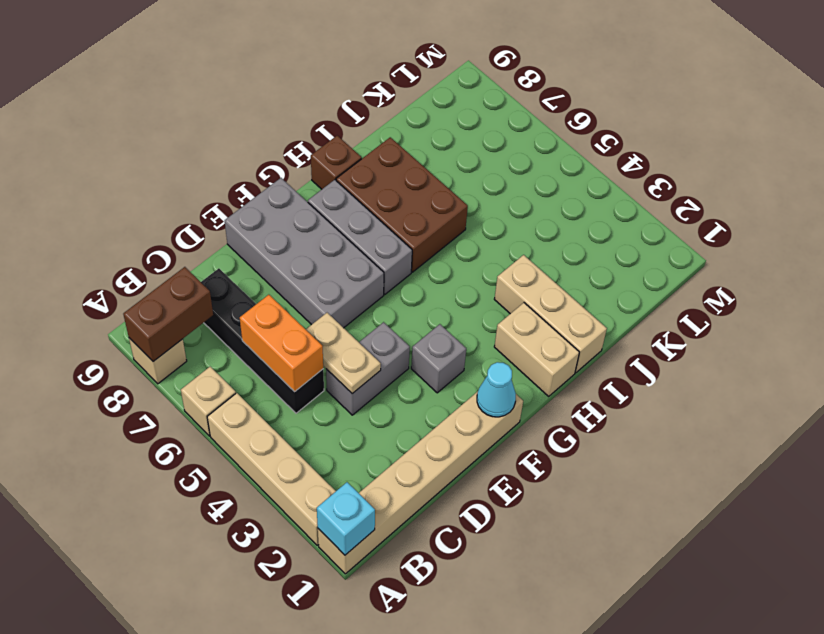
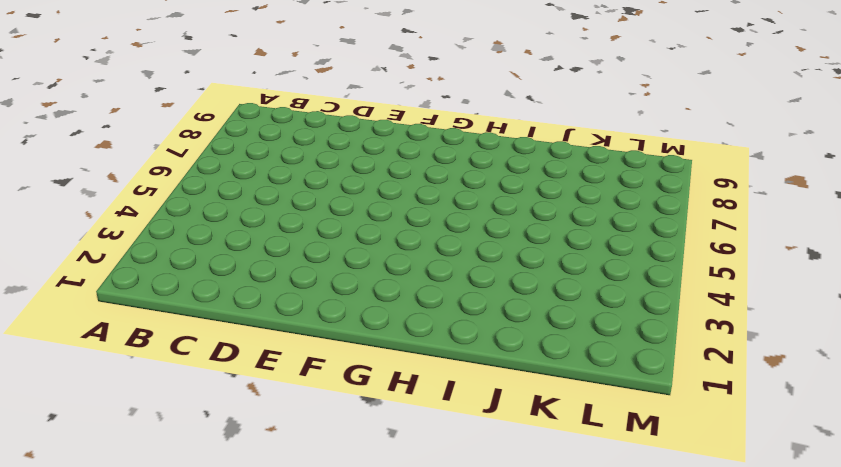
none -> tan brick A1:F1 level 1
none -> tan brick A2:A5 level 1
none -> tan brick A6 level 1

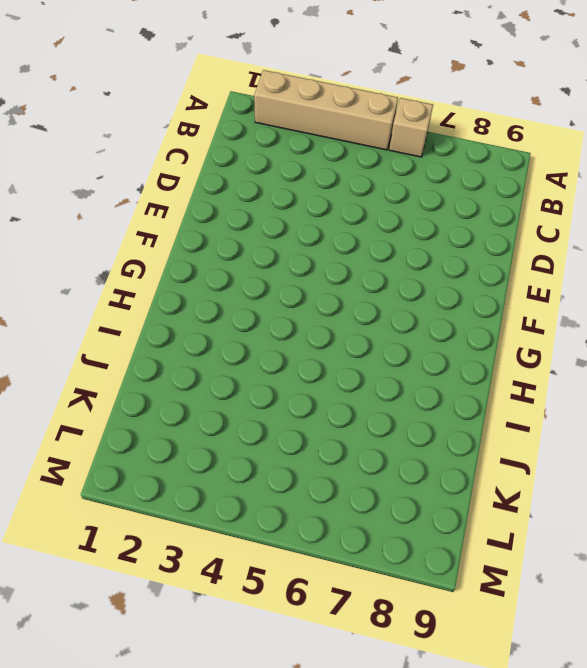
none -> tan brick A1:F1 level 1
none -> tan brick A8 level 1
none -> black brick C5:C8 level 1

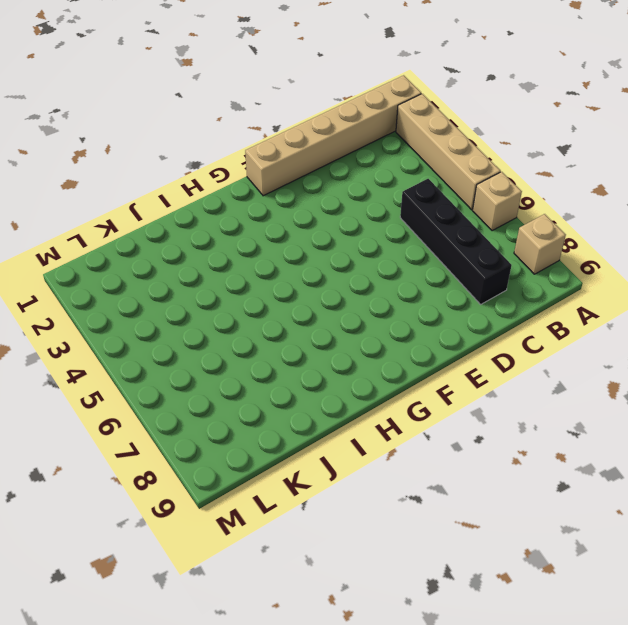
none -> grey brick D4:E4 level 1
none -> grey brick E6:F9 level 1
none -> grey brick F3 level 1

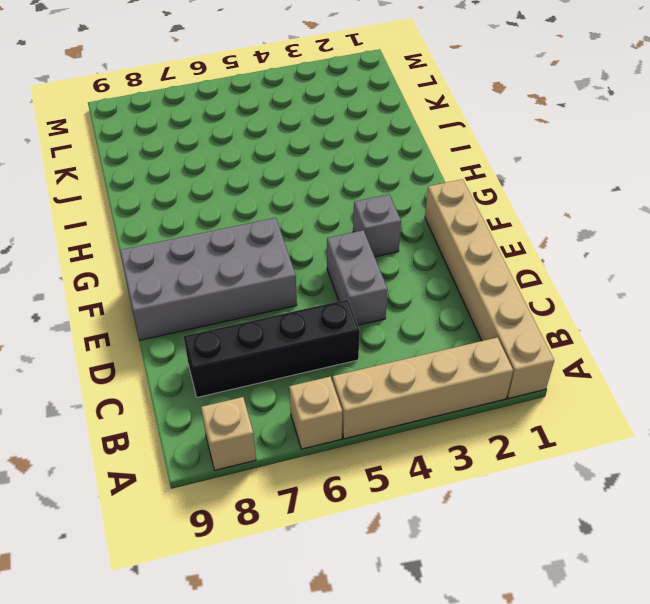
none -> grey brick G6:G8 level 1
none -> tan brick H1:H2 level 1
none -> brown brick H6:I8 level 1

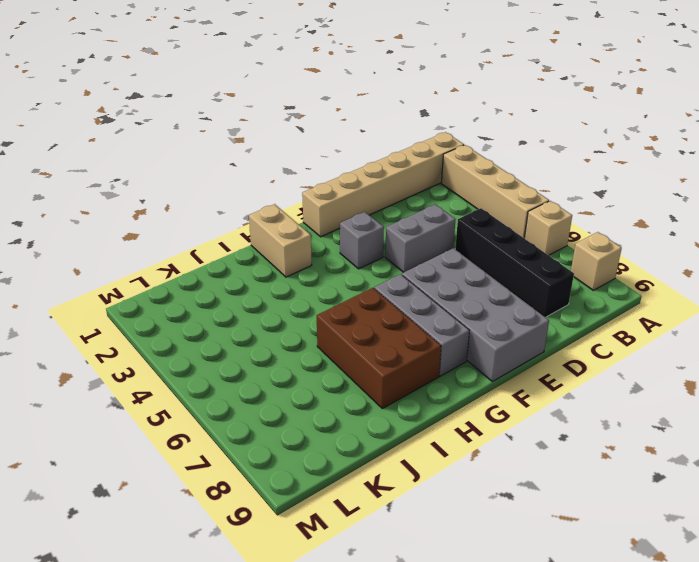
none -> brown brick H9 level 1
none -> tan brick I1:I3 level 1
none -> cyan brick A1 level 2

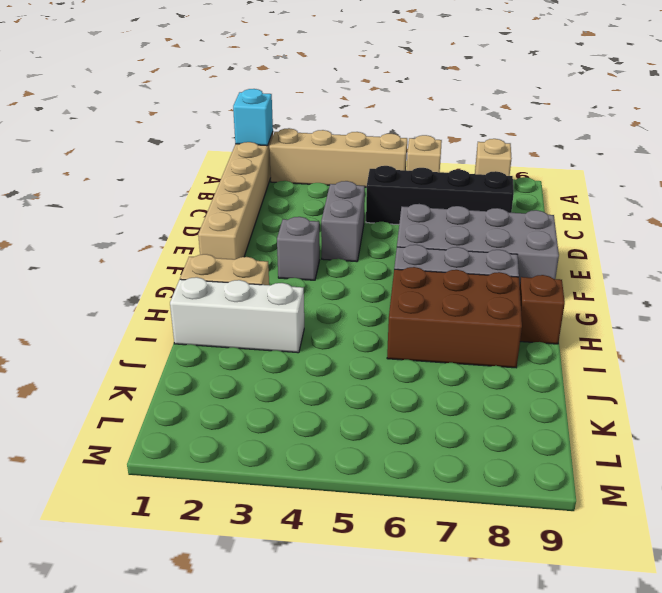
white brick I1:I3 level 1 -> tan brick I1:I3 level 1
none -> brown brick A8:B8 level 2
none -> orange brick C5:C6 level 2
none -> tan plate D4:D5 level 2

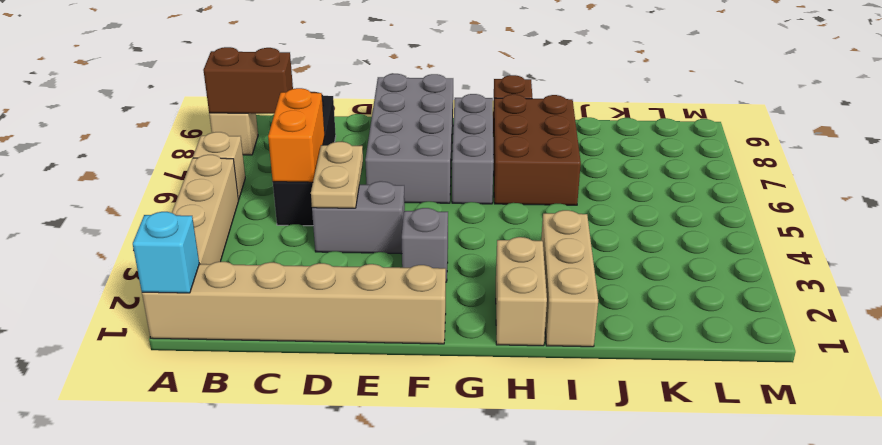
none -> cyan cone F1 level 2

